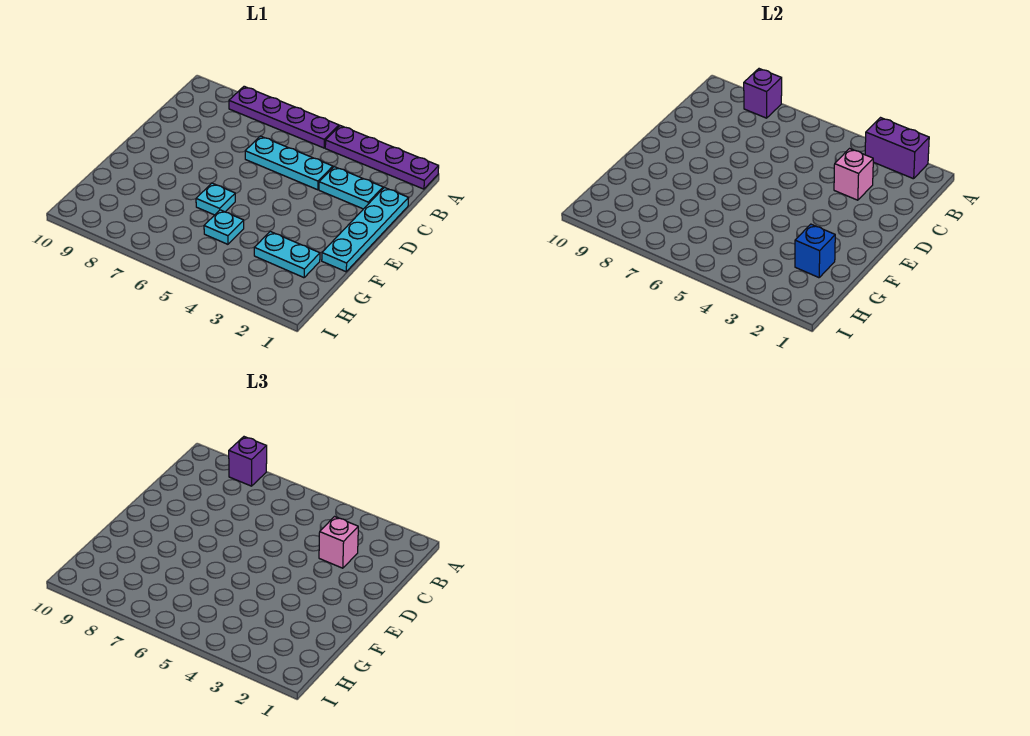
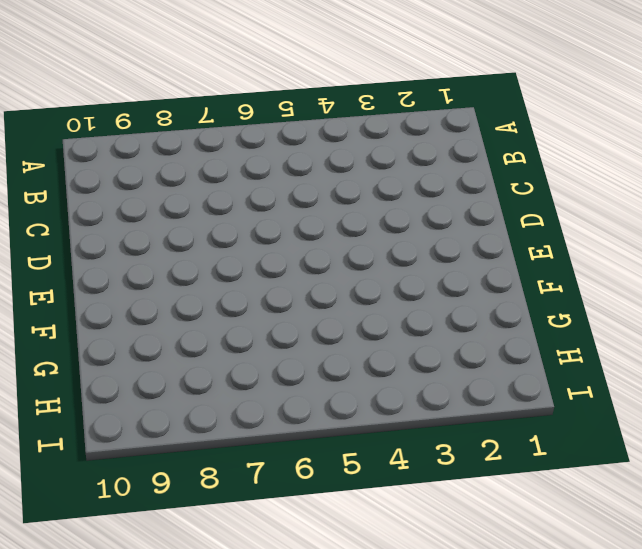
none -> purple plate A1:A4 level 1
none -> purple plate A5:A8 level 1
none -> cyan plate C1:F1 level 1

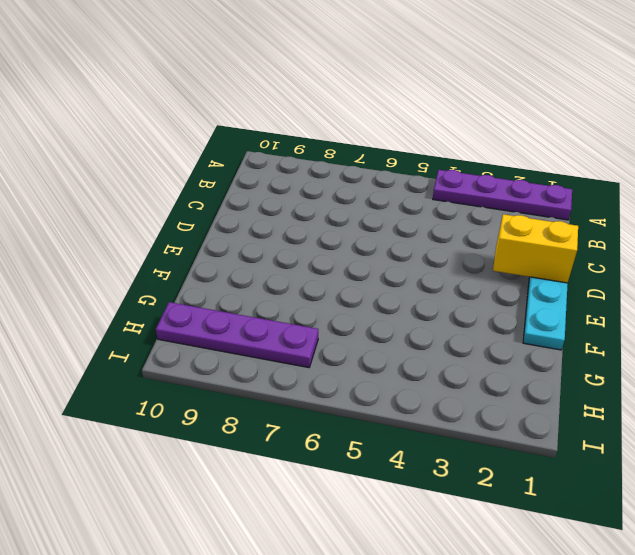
yellow brick D1:D2 level 2 -> none
purple plate H7:H10 level 1 -> purple plate A5:A8 level 1
none -> cyan plate C2:C3 level 1
none -> cyan plate C4:C6 level 1
none -> cyan plate F6 level 1

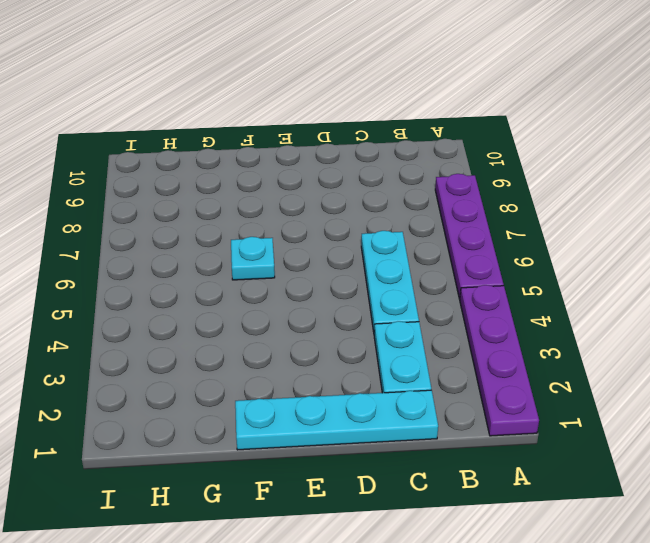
none -> cyan plate G2:G3 level 1
none -> cyan plate G5 level 1
none -> purple brick A2:A3 level 2

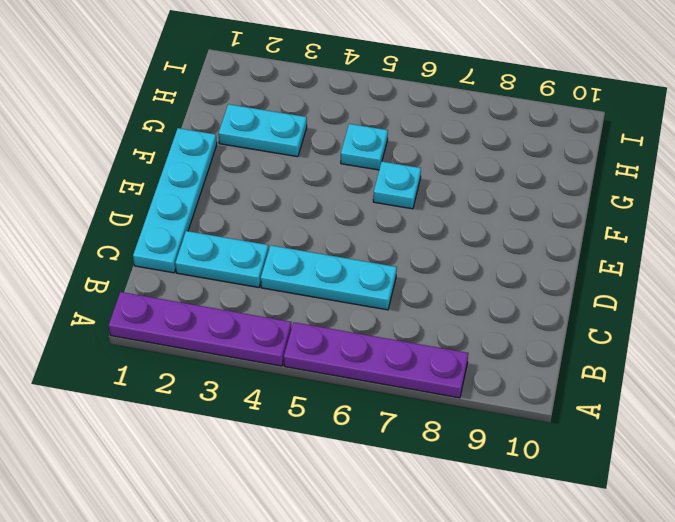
none -> purple brick A2:A3 level 2
none -> purple brick A8 level 2
none -> pink brick C3 level 2

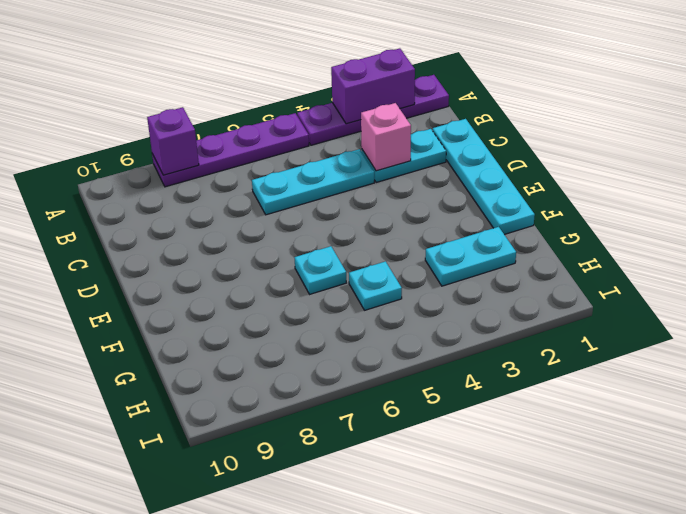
none -> blue brick G2 level 2
none -> purple brick A8 level 3
none -> pink brick C3 level 3

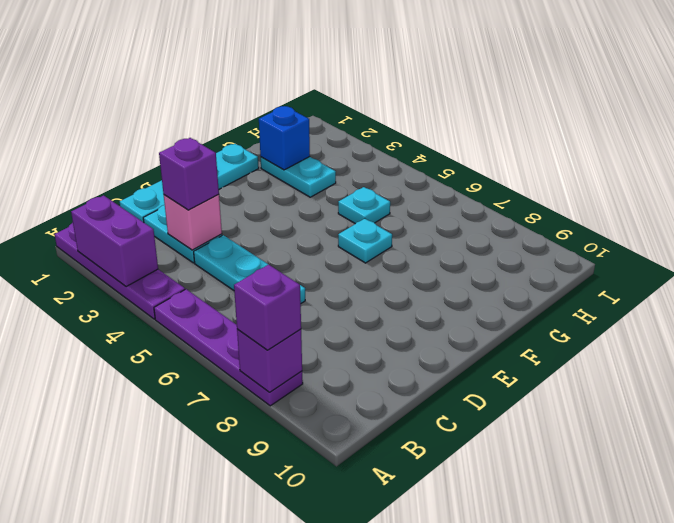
purple brick C3 level 3 -> pink brick C3 level 3

